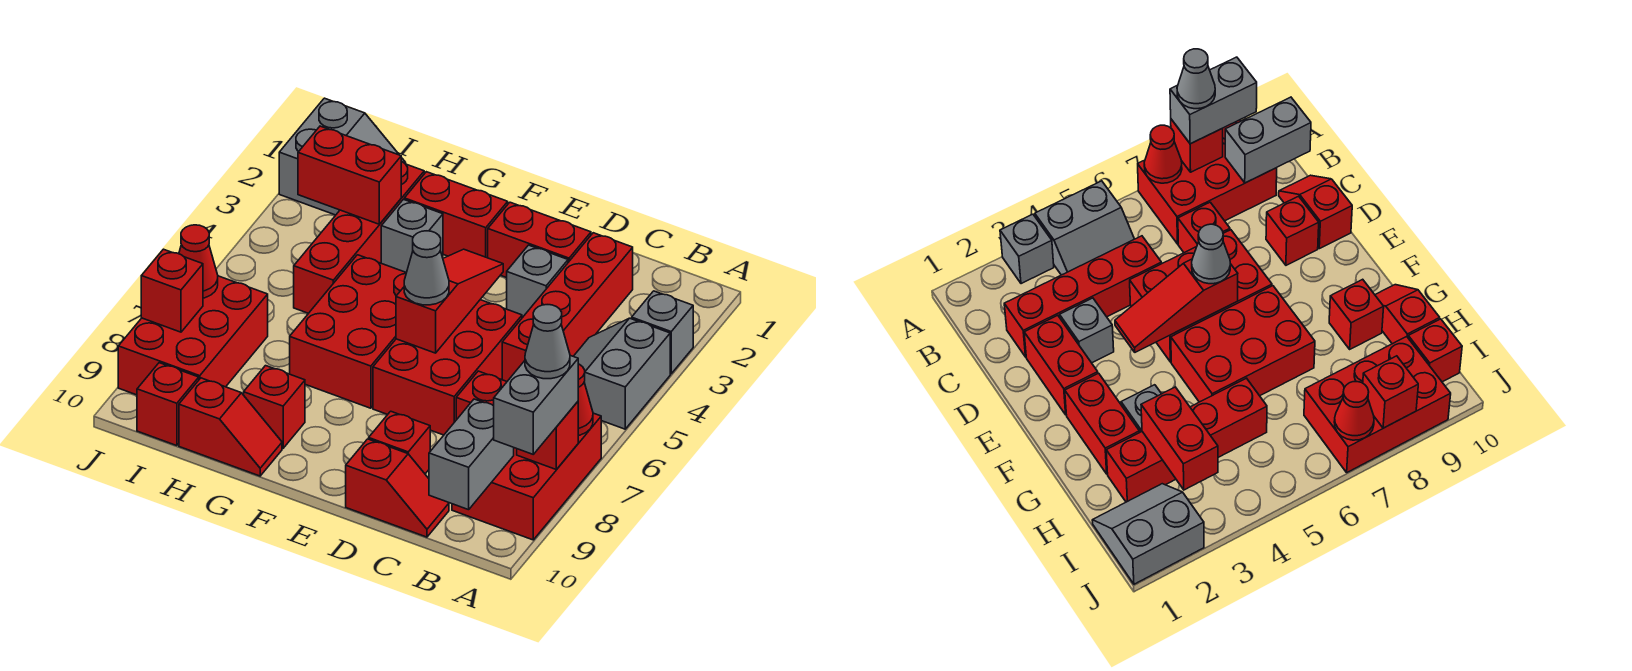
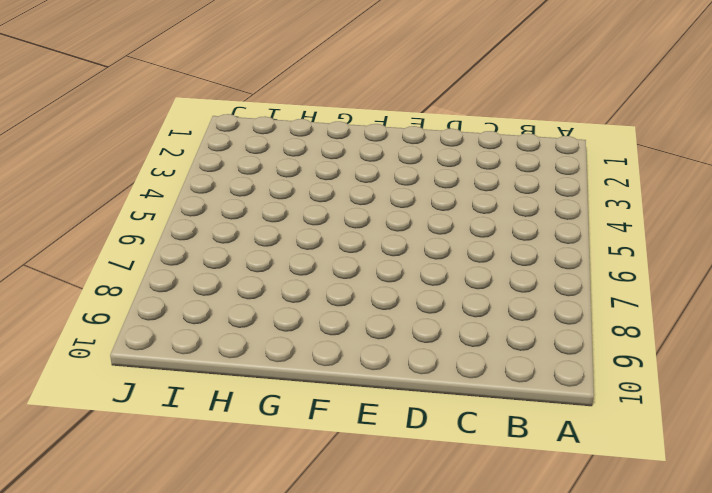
none -> grey brick A3 level 1
none -> grey slope A4:B5 level 1 top A
none -> red brick A7:B9 level 1

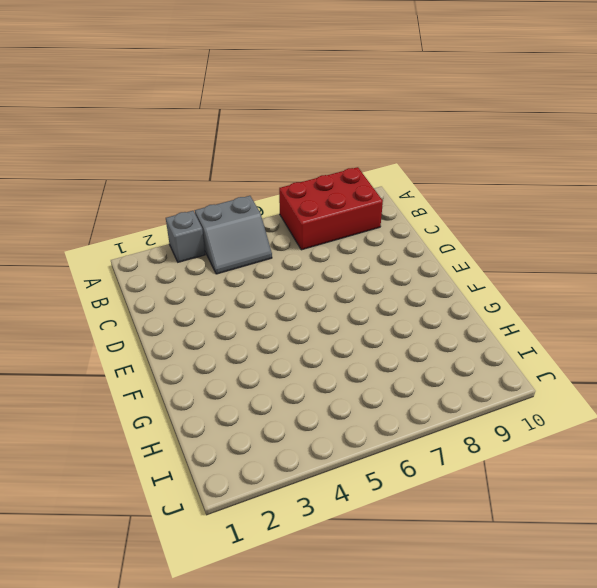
none -> red brick C2:C5 level 1
none -> red brick C7 level 1
none -> red slope C10:D10 level 1 top D

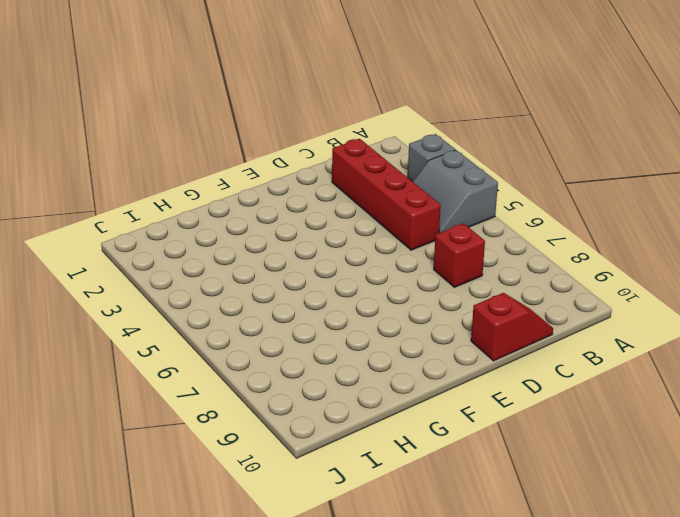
none -> red brick A7:B9 level 1
none -> red brick D2:E2 level 1
none -> grey brick D3 level 1

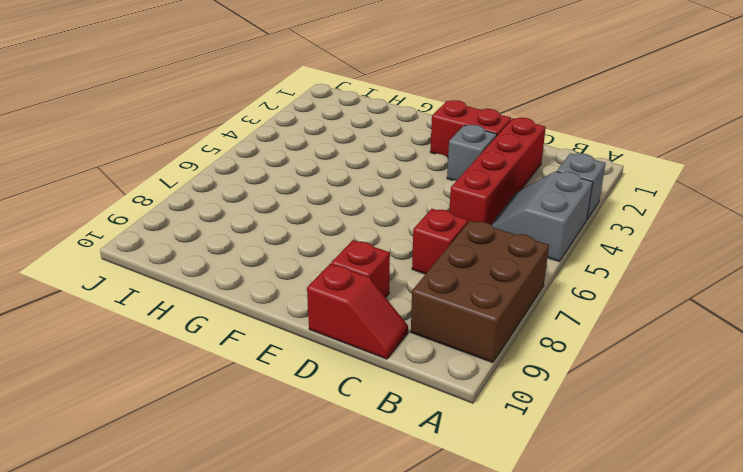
brown brick A7:B9 level 1 -> red brick A7:B9 level 1
none -> red brick D5:E7 level 1
none -> red brick F2:G2 level 1
none -> red brick F5:G7 level 1

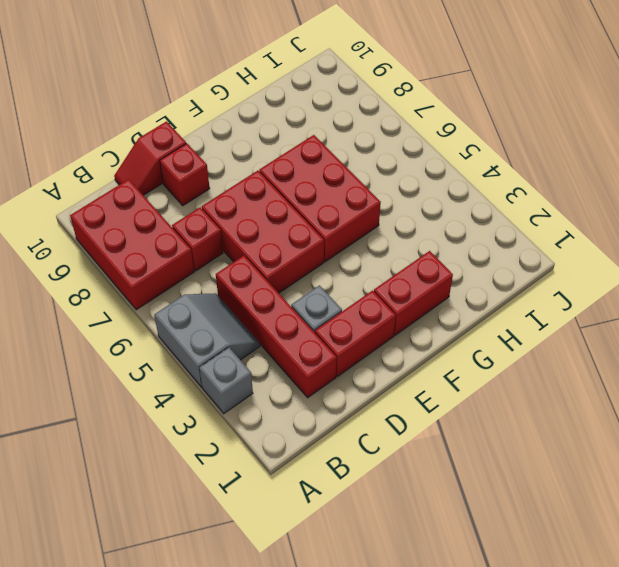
none -> grey brick G3 level 1
none -> red brick G9 level 1
none -> red slope G10:H10 level 1 top H

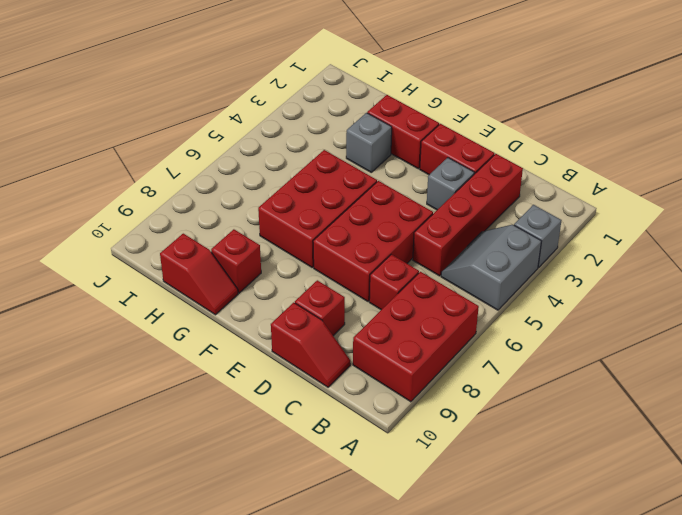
none -> red brick H2:H5 level 1
none -> grey slope I1:J2 level 1 top J
none -> red brick I7:J9 level 1

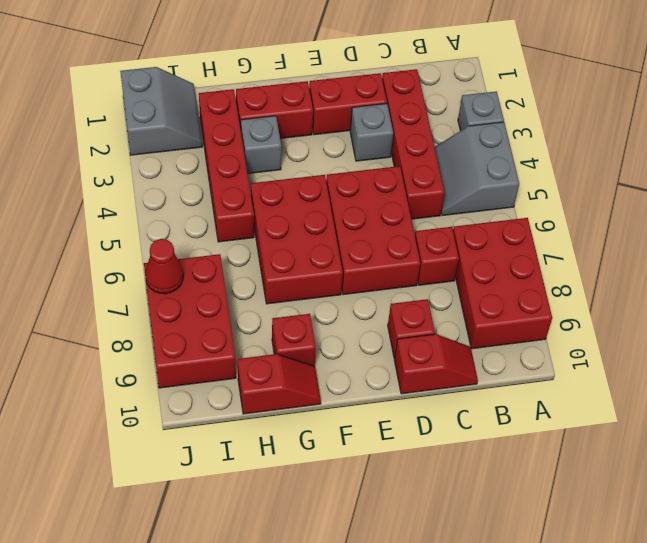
none -> red brick I10 level 1
none -> red cone A7 level 2
none -> red brick A8 level 2

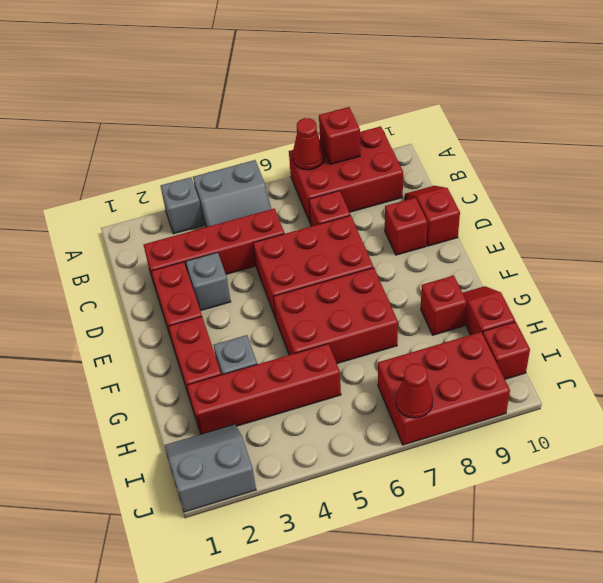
none -> grey brick B9:B10 level 2
none -> red slope E4:E6 level 2 top 6
none -> red brick H3:I3 level 2

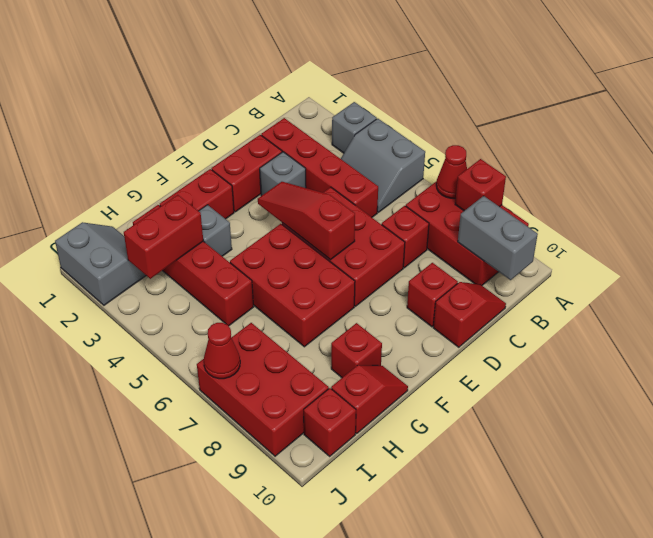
none -> red brick J8 level 2
none -> grey brick A8:A9 level 3
none -> grey cone E6 level 3

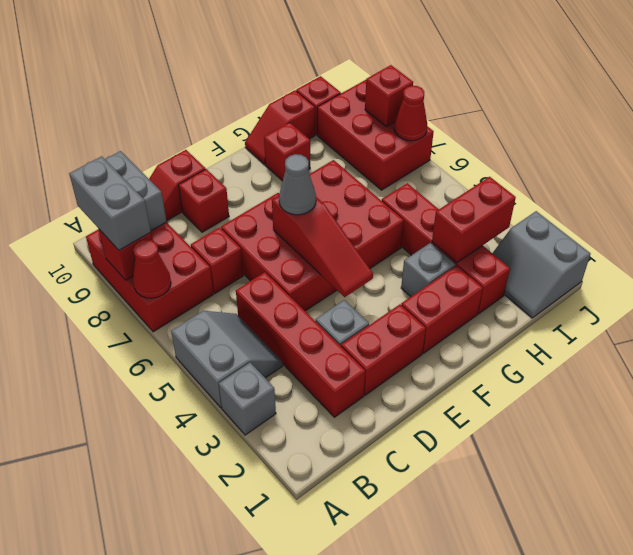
none -> grey cone A8 level 4

